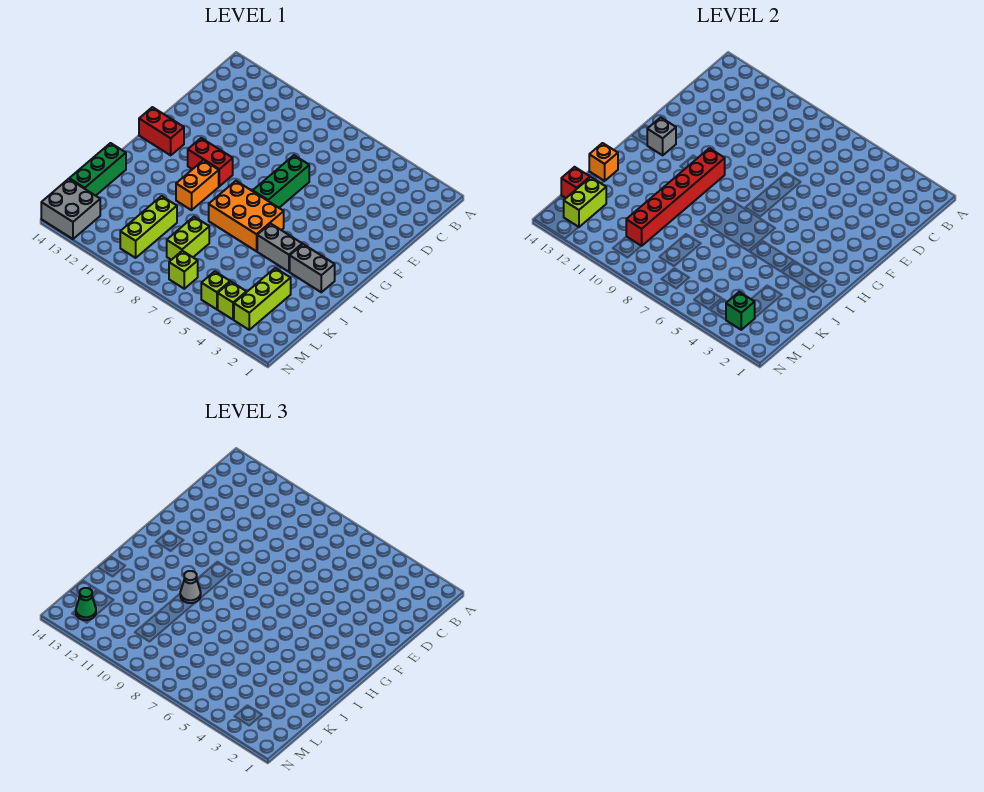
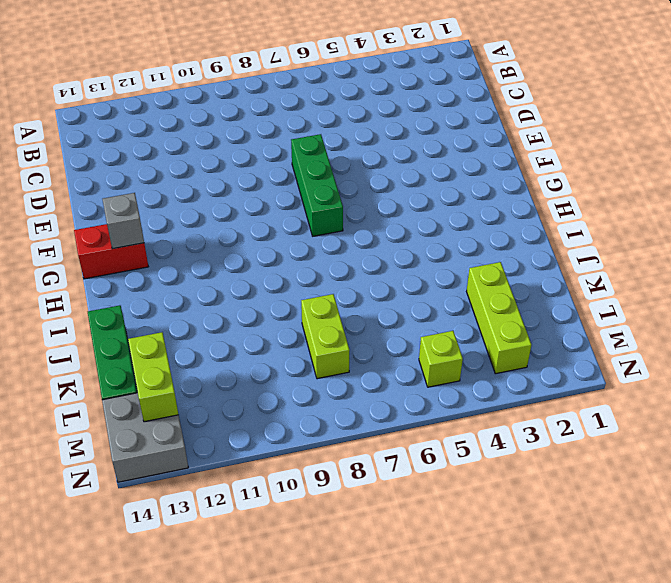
none -> red brick G10:G11 level 1
none -> orange brick H6:I8 level 1
none -> orange brick H10:I10 level 1

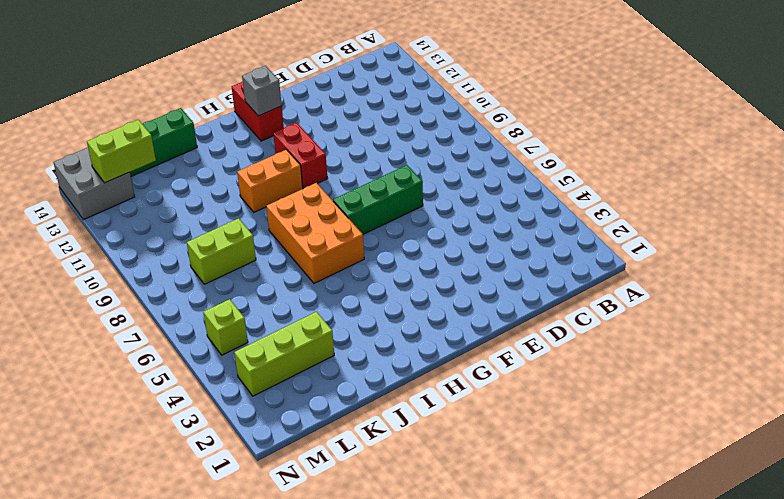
none -> grey brick I2:I3 level 1
none -> grey brick I4:I5 level 1
none -> lime brick K10:M10 level 1

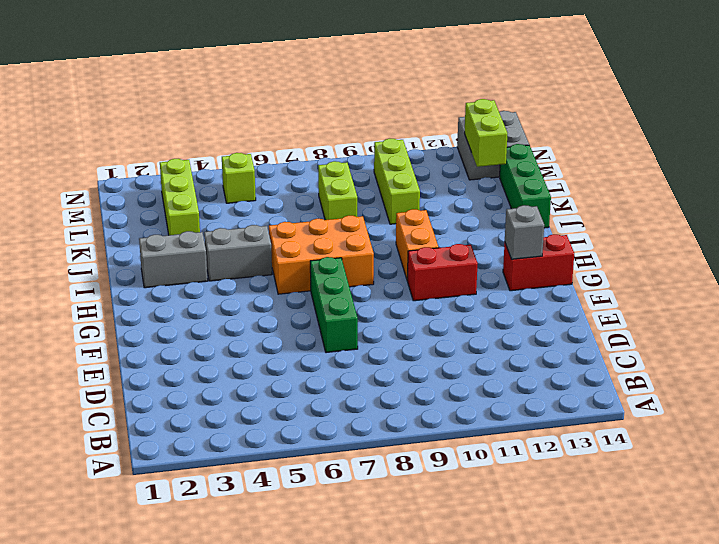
none -> lime brick M4 level 1
none -> lime brick M7 level 1
none -> red brick G10:L10 level 2

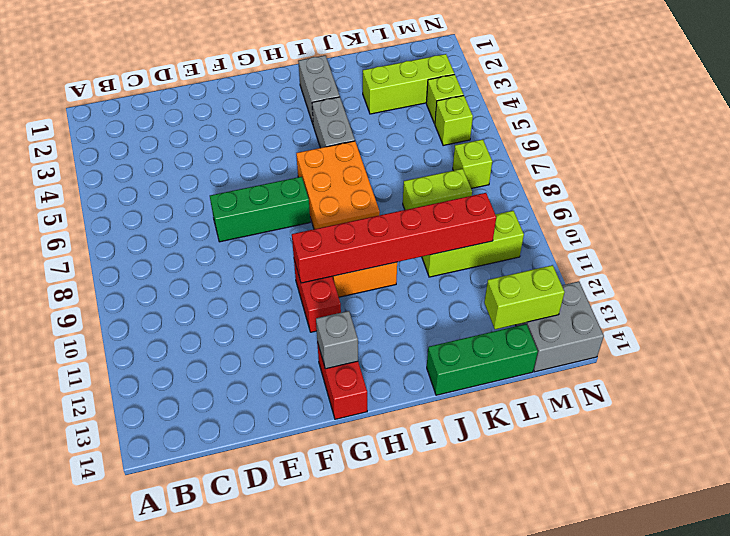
none -> orange brick J14 level 2
none -> red brick L14 level 2
none -> green brick M3 level 2

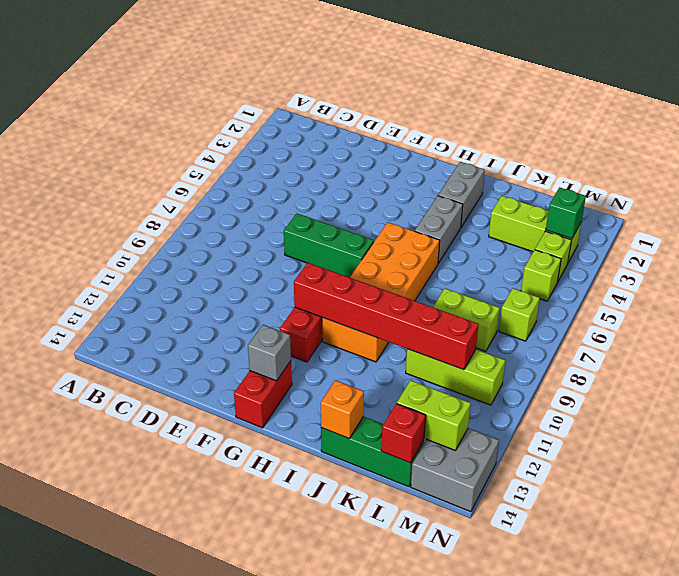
none -> grey cone I10 level 3
none -> green cone M13 level 3

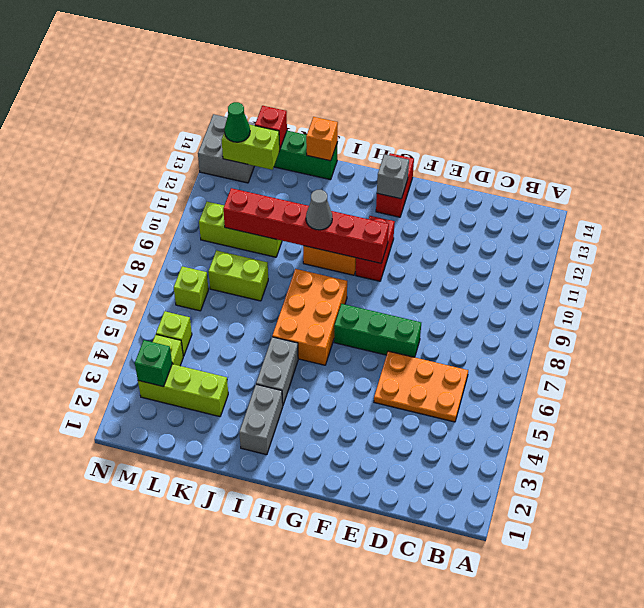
orange plate C5:E6 level 1 -> none

